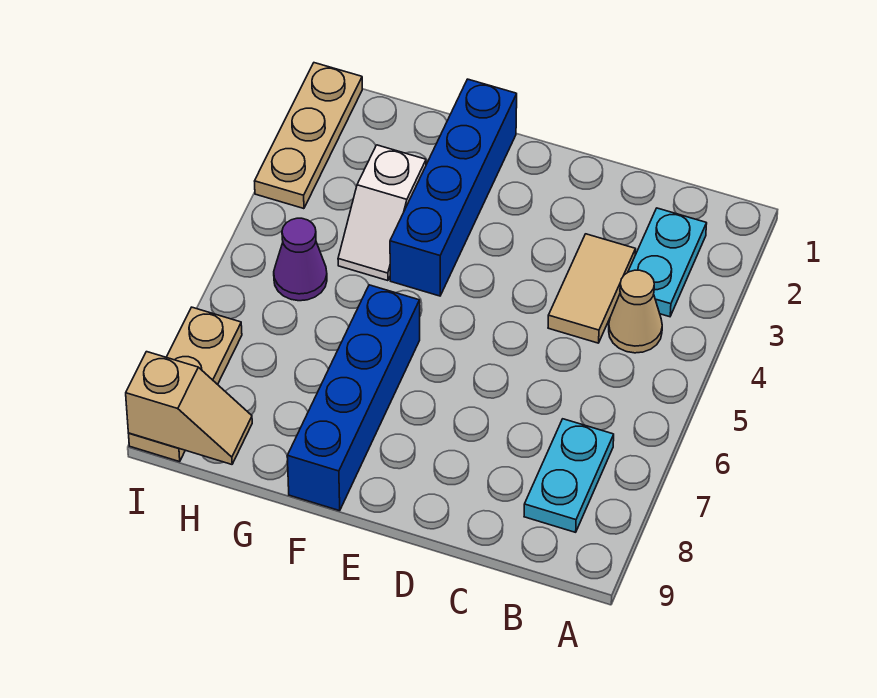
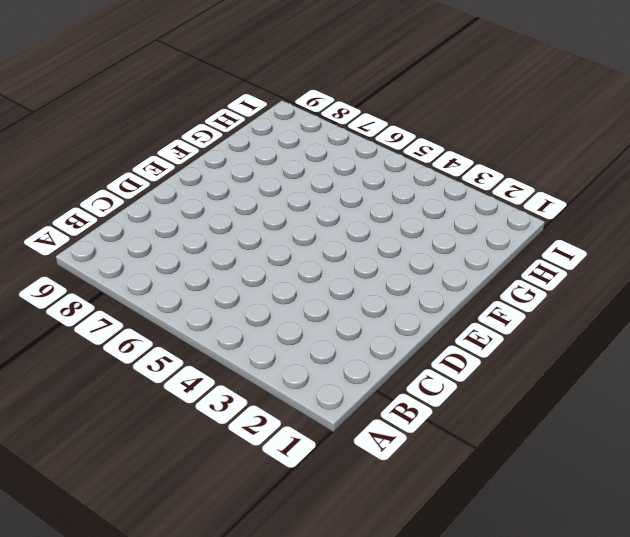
none -> cyan plate B2:B3 level 1
none -> tan cone B4 level 1

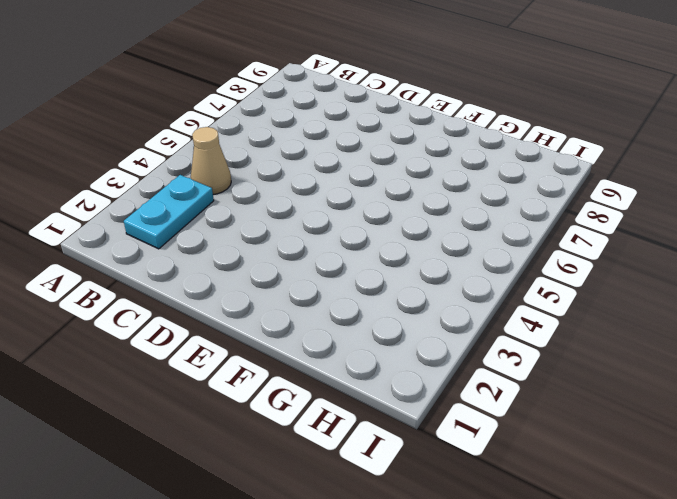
none -> cyan plate B7:B8 level 1
none -> tan tile C3:C4 level 1

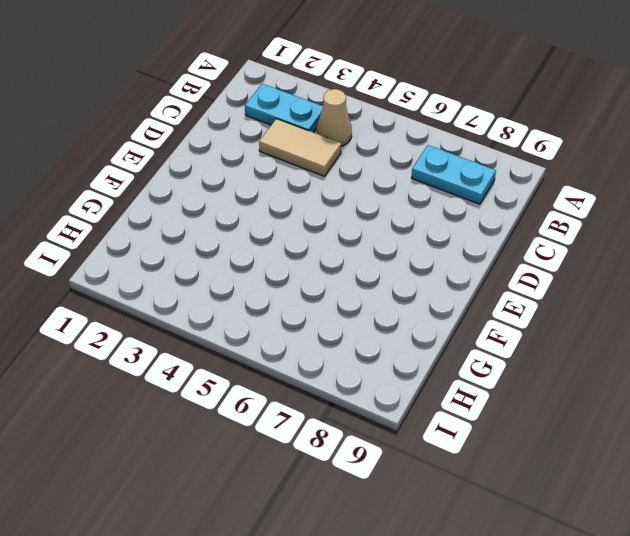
none -> blue brick F1:F4 level 1
none -> blue brick F6:F9 level 1

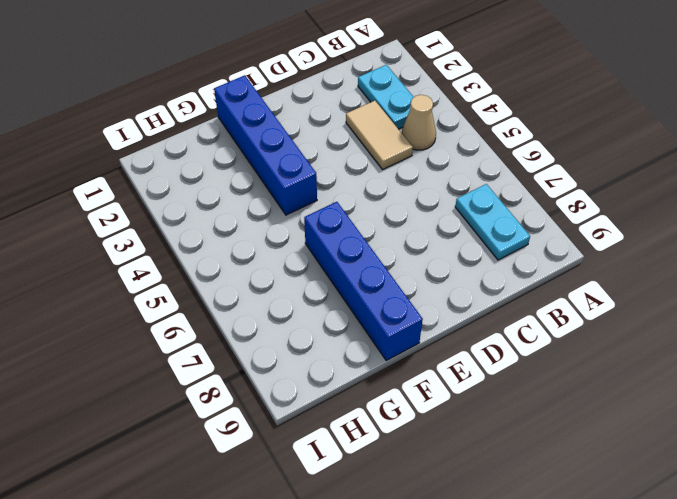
none -> white slope G3:G4 level 1 top 3
none -> purple cone H5 level 1

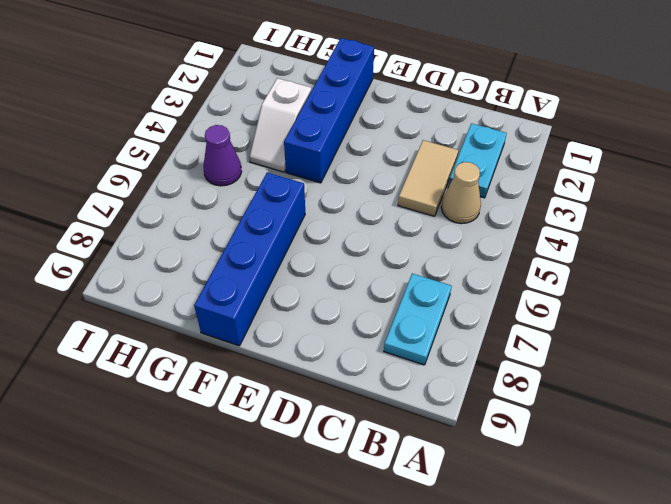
none -> tan plate I1:I3 level 1
none -> tan plate I7:I9 level 1

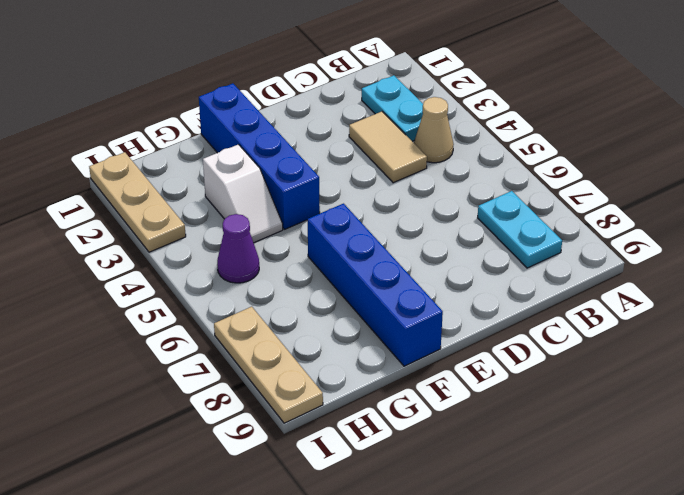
none -> tan slope H9:I9 level 2 top I

